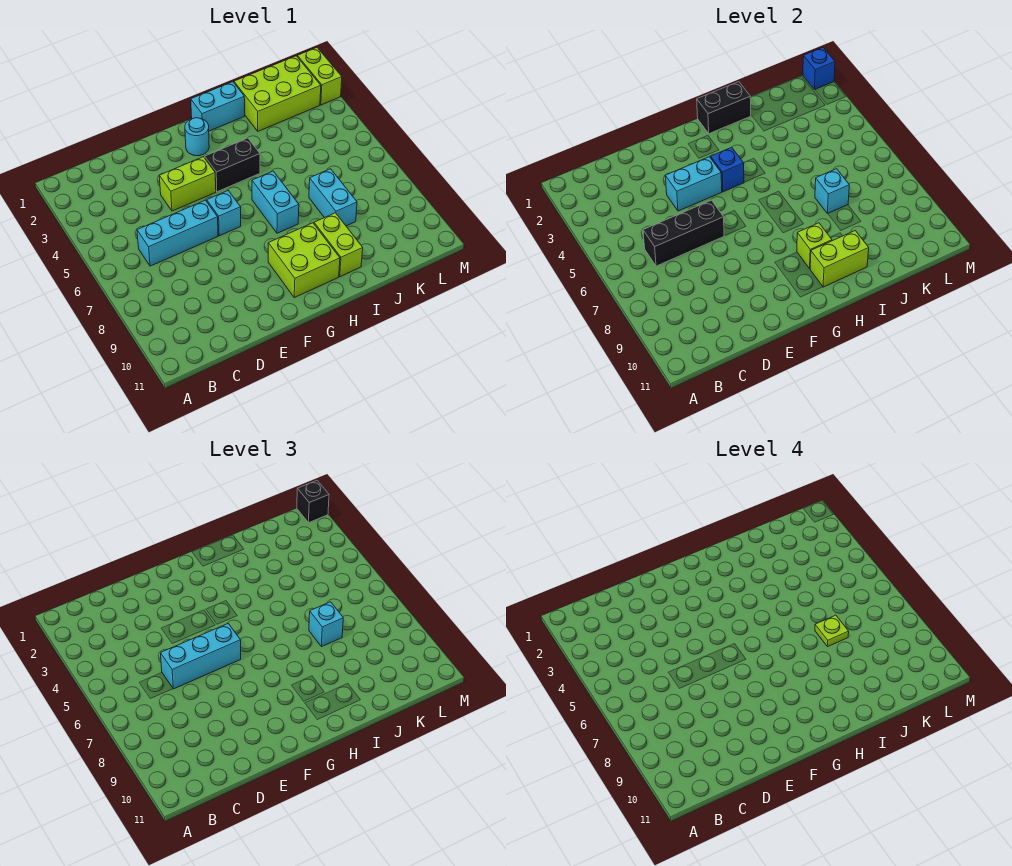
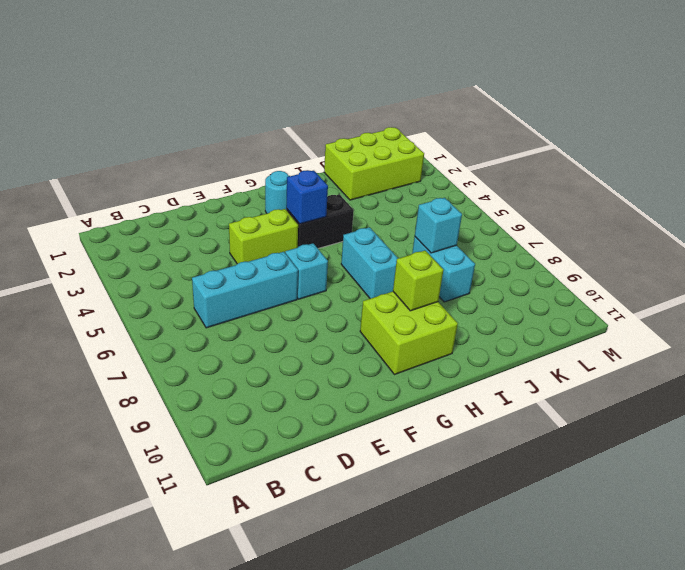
none -> cyan brick H1:I1 level 1
none -> lime brick I9:I10 level 1
none -> lime brick M1:M2 level 1

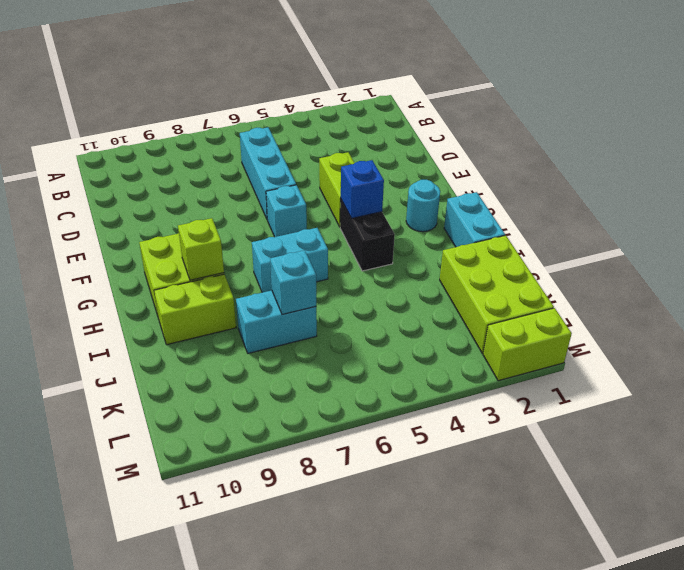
none -> black brick C6:E6 level 2
none -> cyan brick E4:F4 level 2
none -> black brick H1:I1 level 2

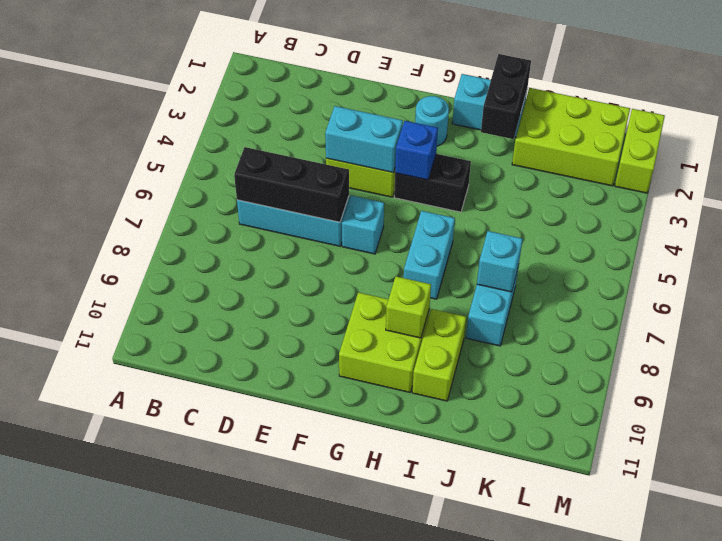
black brick I1:I2 level 2 -> black brick H1:I1 level 2
none -> lime brick H10:I10 level 2
none -> blue brick M1 level 2
none -> cyan brick D6:F6 level 3

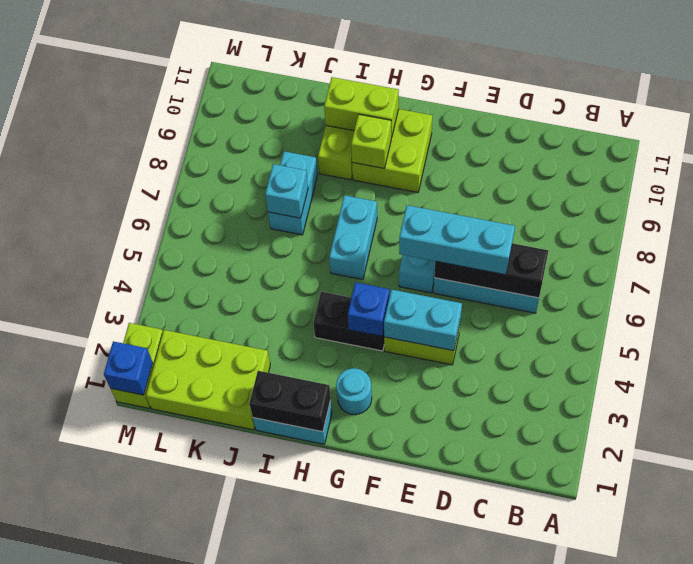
none -> cyan brick J7 level 3
none -> black brick M1 level 3
none -> lime plate J7 level 4

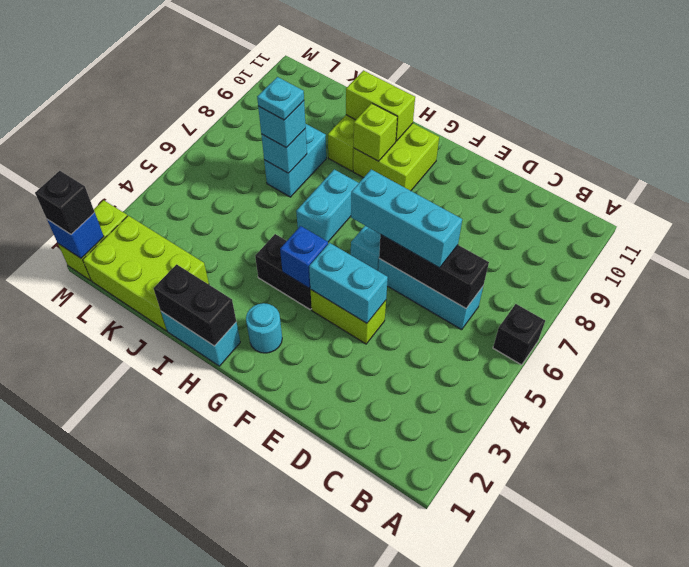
black brick A6 level 1 -> none
cyan plate J7 level 4 -> lime plate J7 level 4

